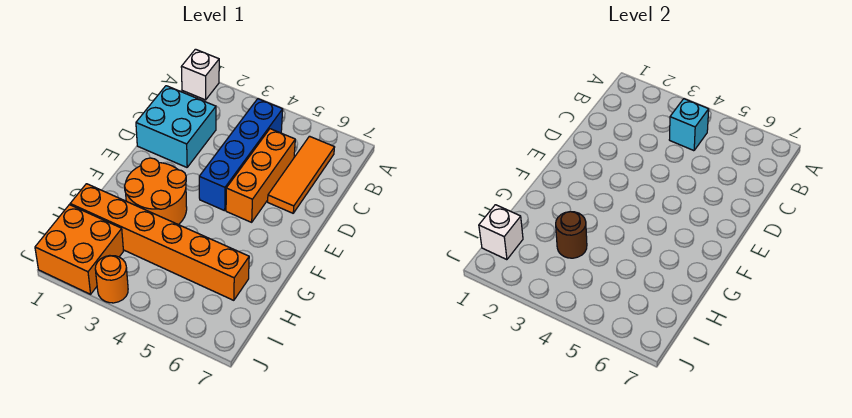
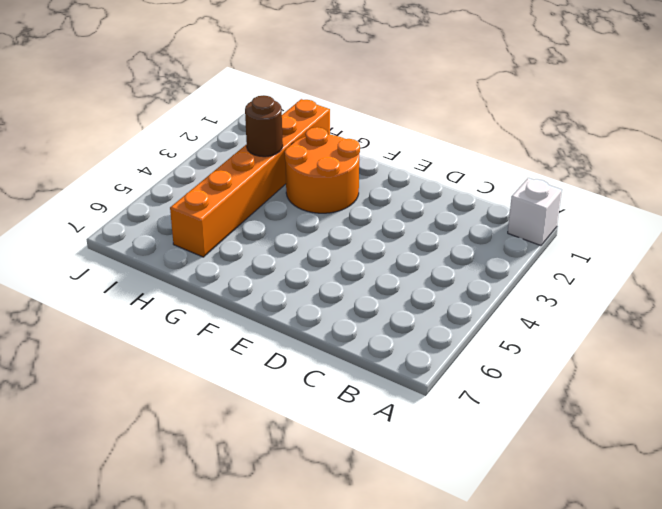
none -> blue brick B4:E4 level 1
none -> orange tile B6:D6 level 1
none -> cyan brick C1:D2 level 1

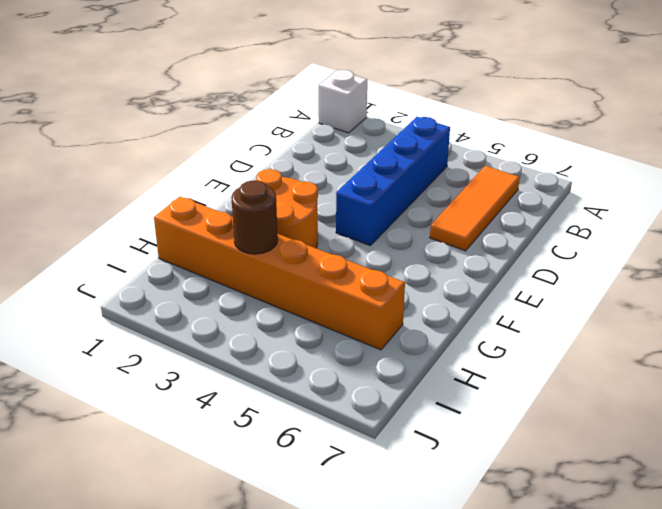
none -> cyan brick C1:D2 level 1
none -> orange brick C5:E5 level 1
none -> orange brick I1:J2 level 1

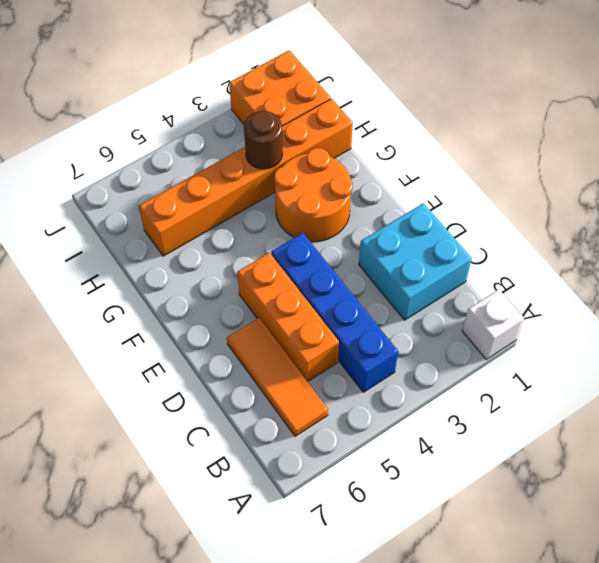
none -> orange round brick J3 level 1
none -> cyan brick B4 level 2
none -> white brick I1 level 2

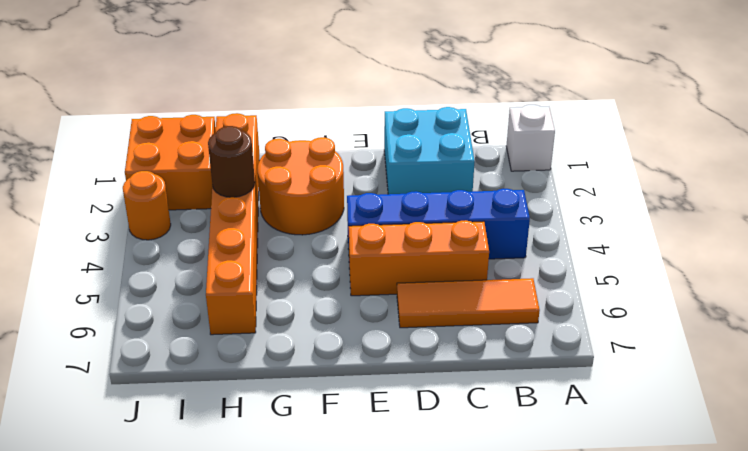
none -> cyan brick B4 level 2
none -> white brick I1 level 2

